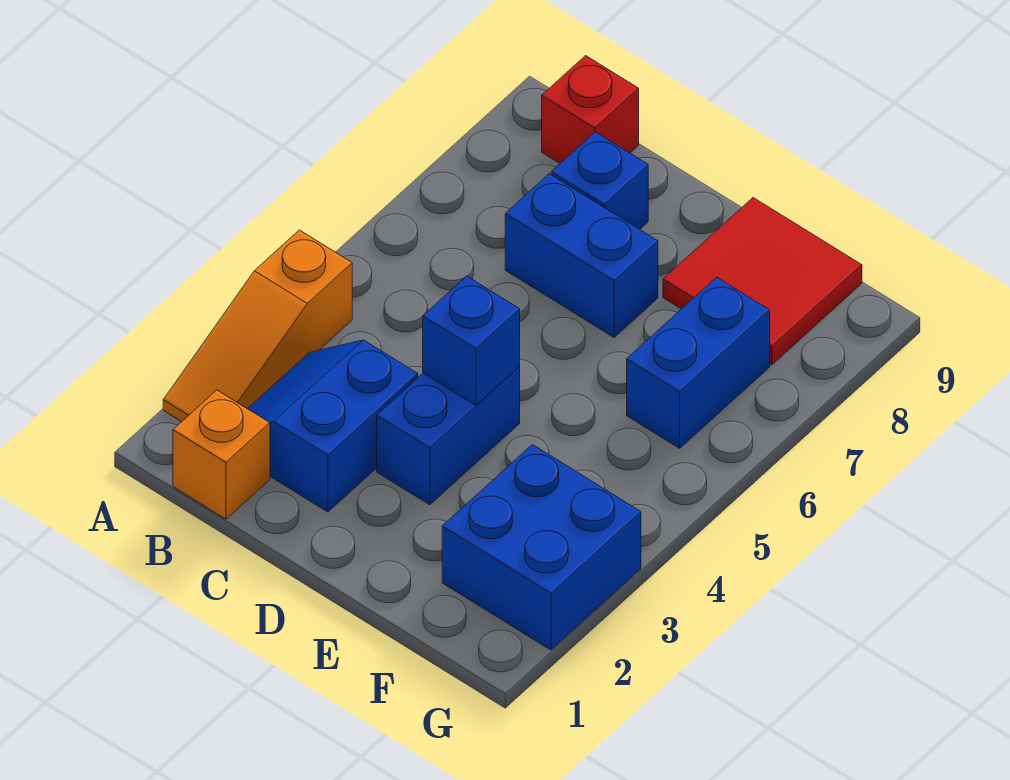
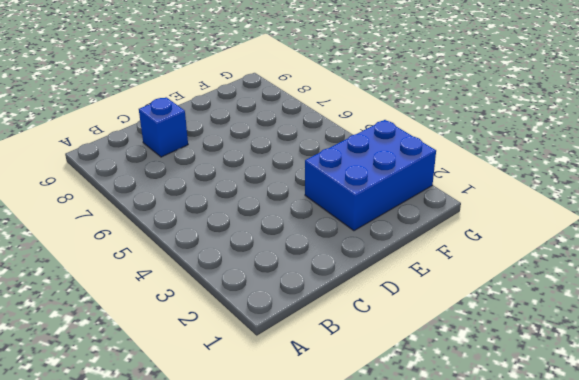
blue brick E2:G3 level 1 -> blue brick F2:G3 level 1
none -> orange slope A2:A4 level 1 top 4
none -> orange brick B1 level 1

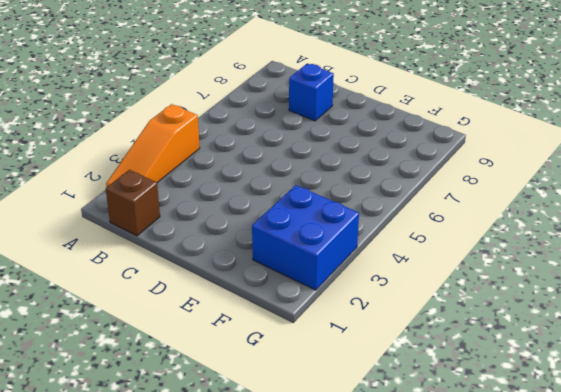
brown brick B1 level 1 -> orange brick B1 level 1
none -> blue slope B2:C3 level 1 top C
none -> red brick B9 level 1

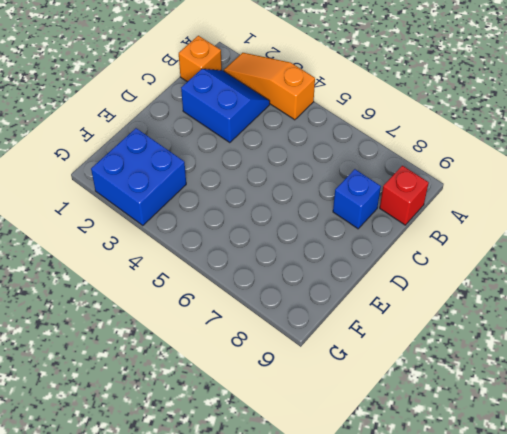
none -> blue brick C7:D7 level 1
none -> blue brick D3:D4 level 1

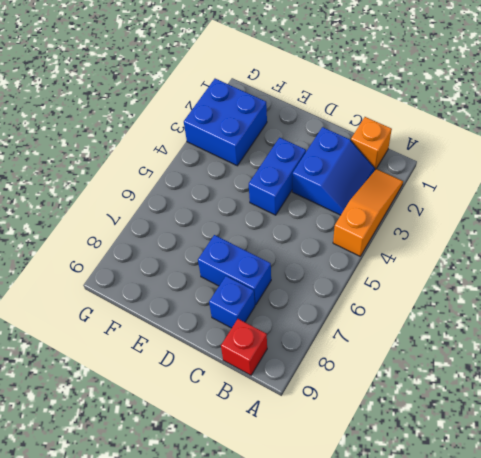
none -> red tile E8:F9 level 1
none -> blue brick F6:F7 level 1

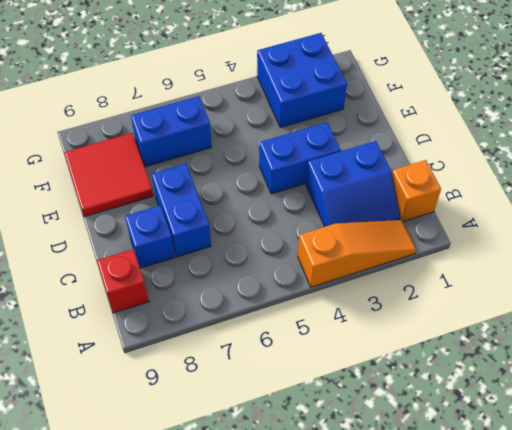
none -> blue brick D4 level 2

